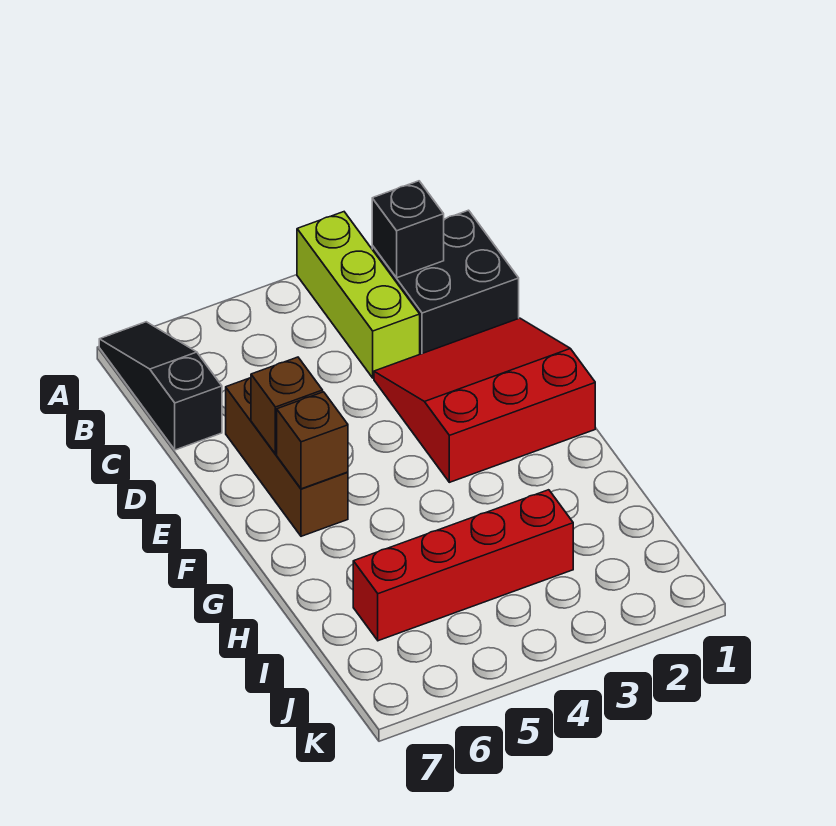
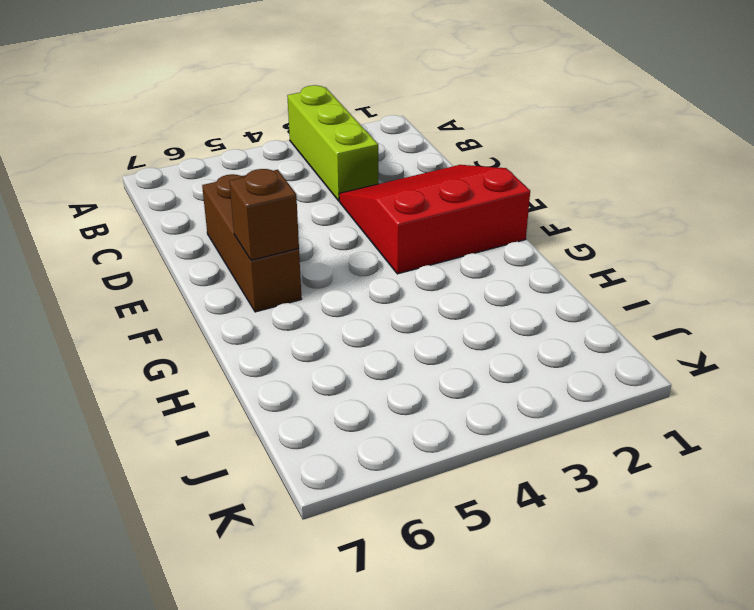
none -> black slope A7:C7 level 1 top C
none -> black brick B1:C2 level 1

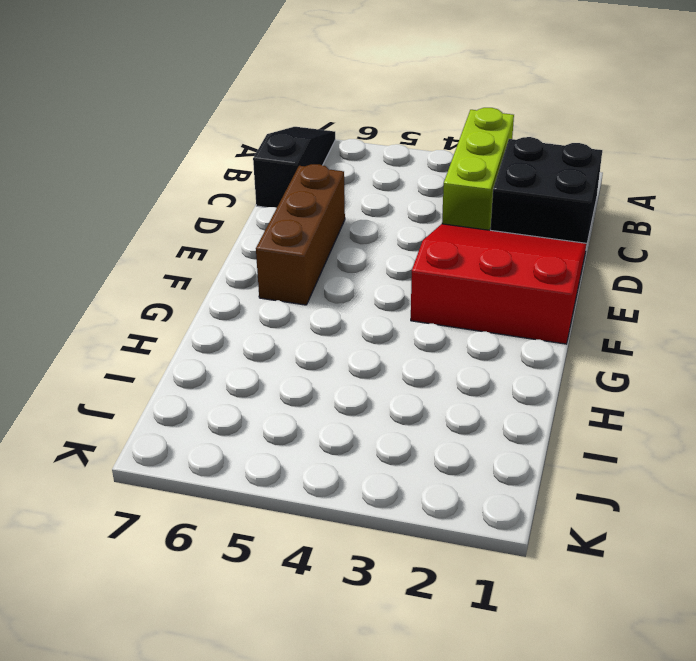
none -> red brick I3:I6 level 1
none -> black brick B2 level 2

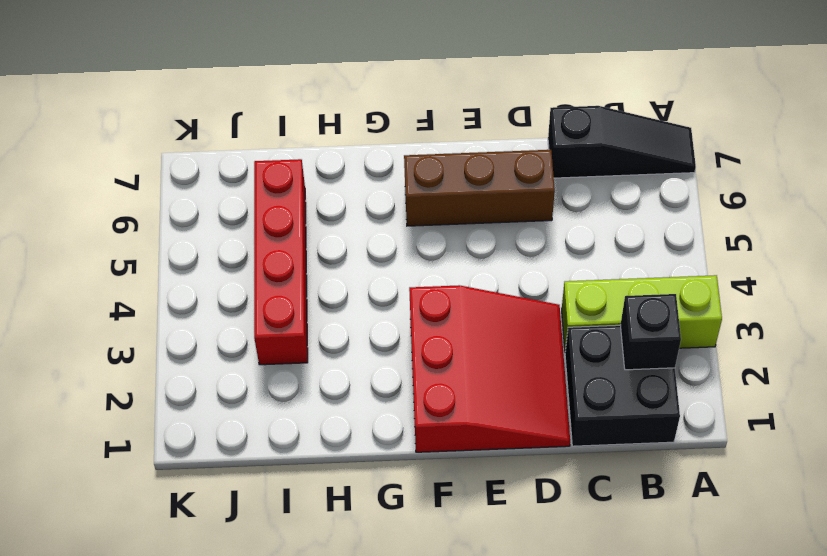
none -> brown brick E6 level 2
none -> brown brick F6 level 2

